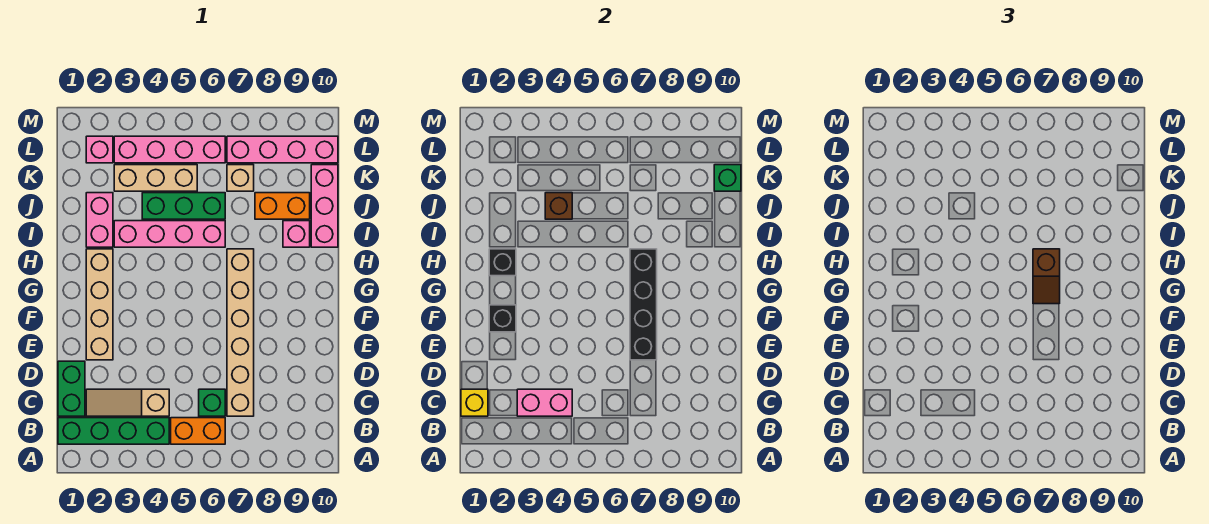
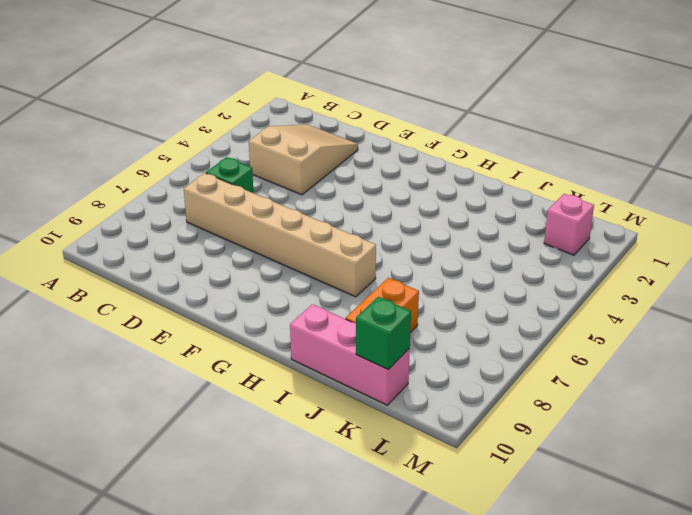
tan slope C2:D4 level 1 top 4 -> tan slope C2:C4 level 1 top 4
none -> green brick B1:B4 level 1
none -> orange brick B5:B6 level 1
none -> green brick C1:D1 level 1

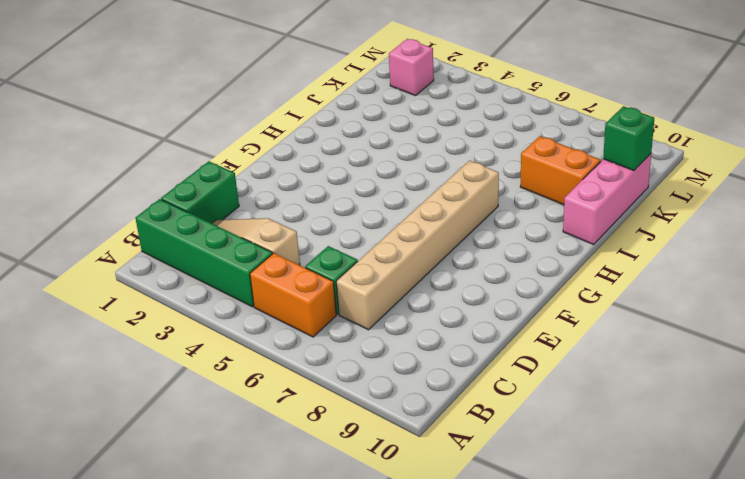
none -> tan brick E2:H2 level 1
none -> pink brick I2:J2 level 1
none -> pink brick I3:I6 level 1

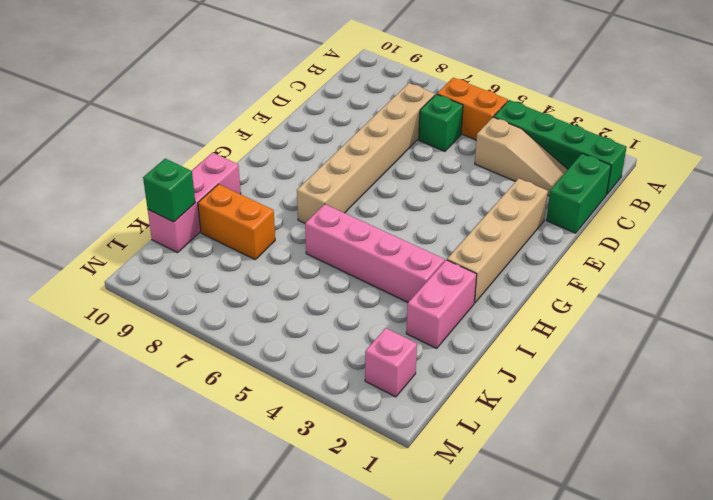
none -> pink brick I9 level 1
none -> green brick J4:J6 level 1
none -> tan brick K3:K5 level 1

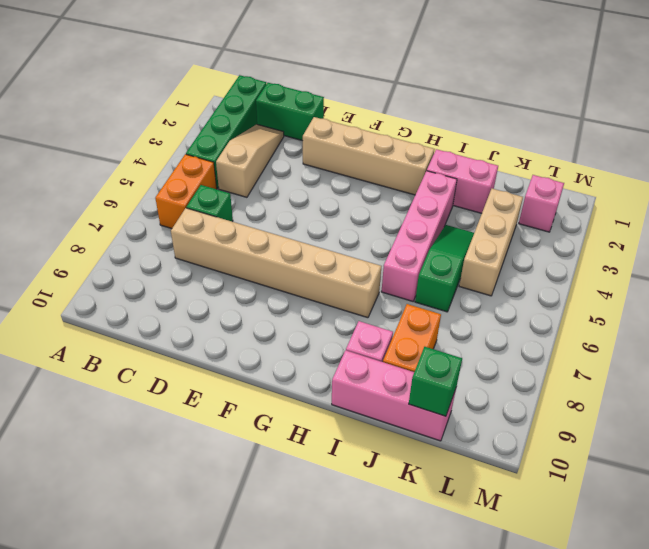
green slope J4:J6 level 1 top 6 -> green brick J4:J6 level 1
none -> tan brick K7 level 1
none -> pink brick L3:L6 level 1
none -> pink brick L7:L10 level 1

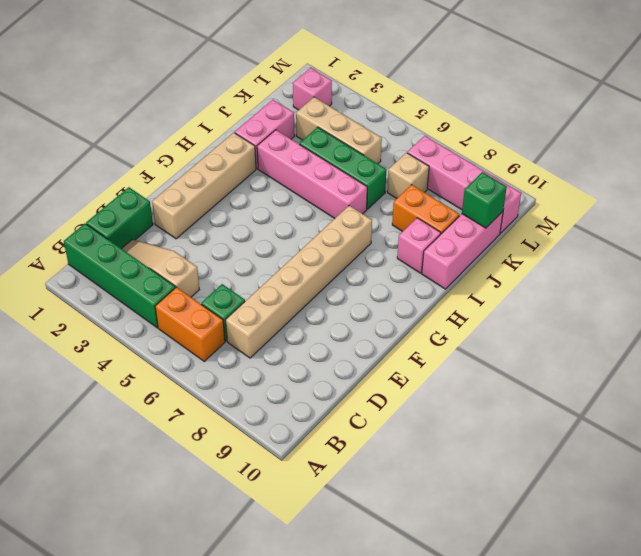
none -> pink brick L3:L6 level 1
none -> yellow brick C1 level 2
none -> pink brick C3:C4 level 2

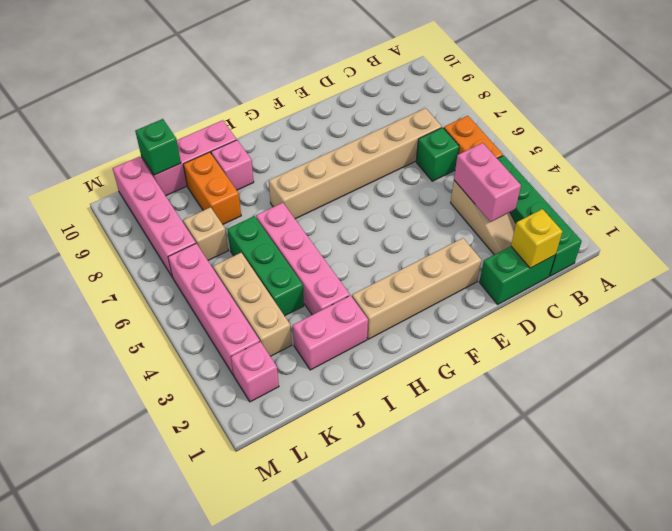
none -> black brick E7:H7 level 2
none -> black brick F2 level 2
none -> black brick H2 level 2

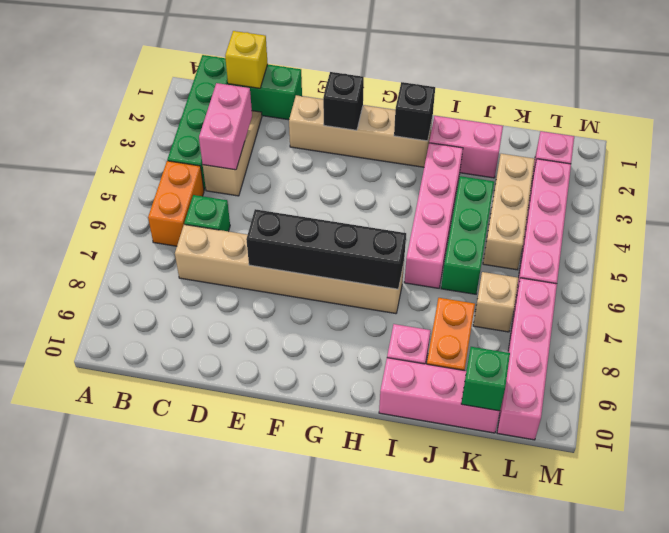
none -> brown brick J4 level 2
none -> brown slope G7:H7 level 3 top H

